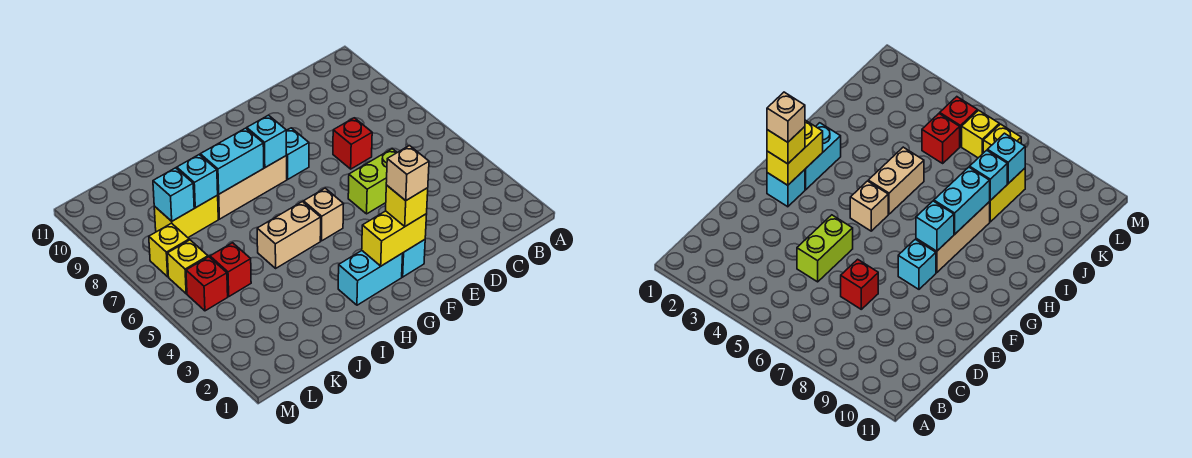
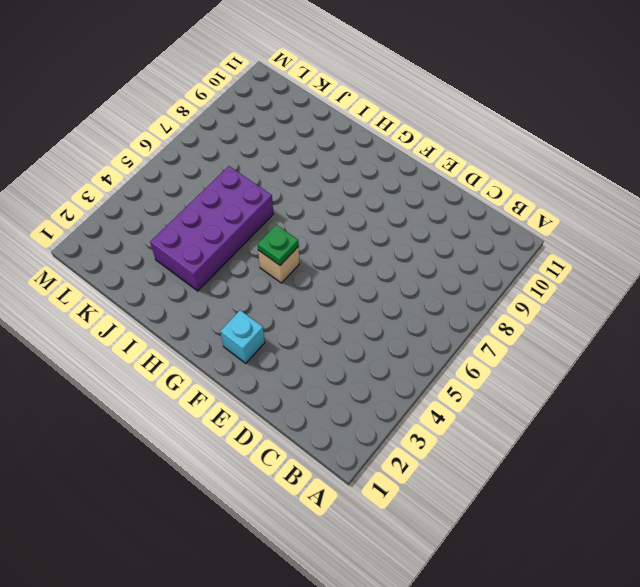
green plate G5 level 2 -> none
purple brick I3:J6 level 1 -> tan brick H5:I5 level 1
none -> lime brick D5:E5 level 1
none -> red brick D7 level 1
none -> cyan brick F8 level 1

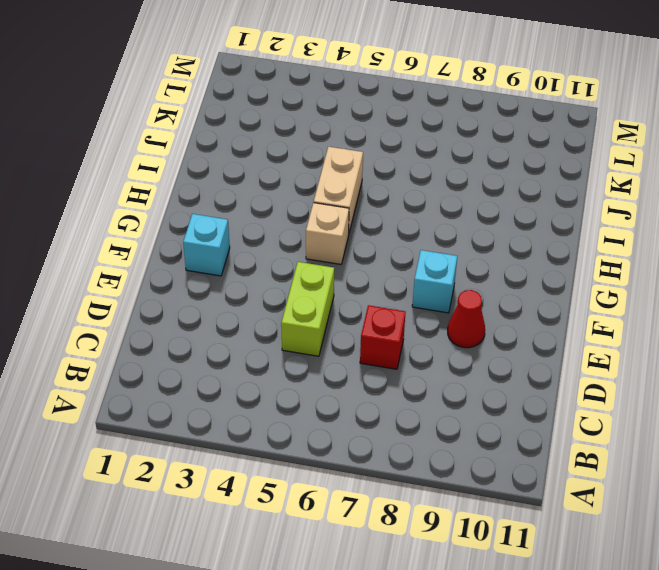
red cone E9 level 1 -> none
none -> cyan brick G2:H2 level 1
none -> tan brick G8:I8 level 1
none -> yellow brick J8:K8 level 1

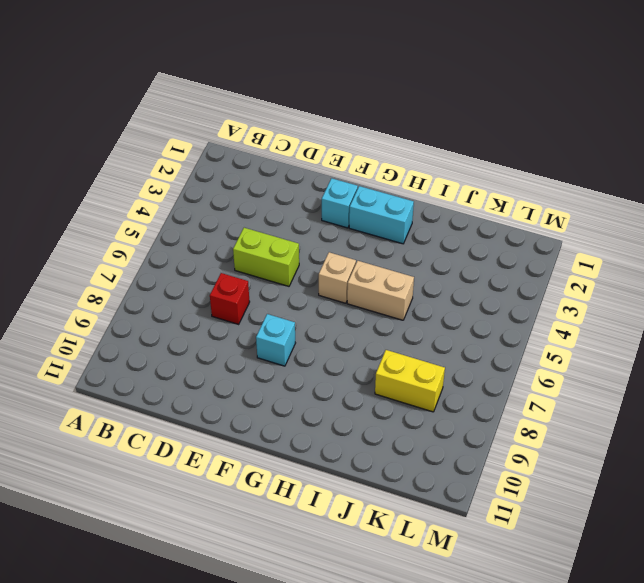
none -> tan brick G8:I8 level 1
none -> red brick K5 level 1
none -> red brick L5 level 1

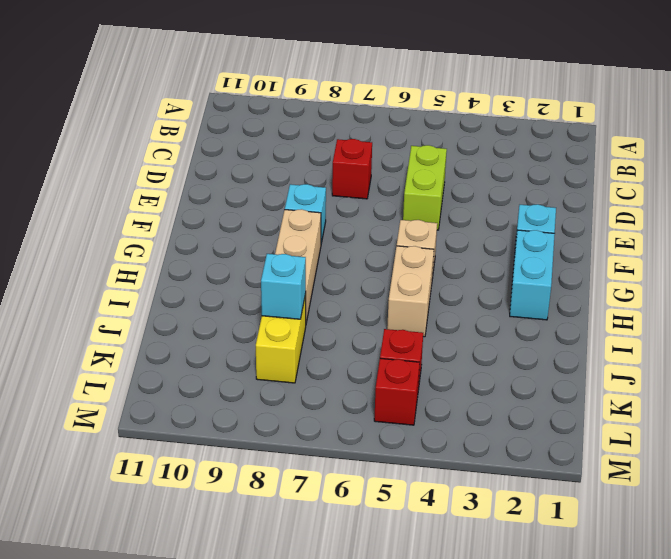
none -> yellow brick L6 level 1
none -> yellow brick L7 level 1
none -> yellow brick F2:G2 level 2

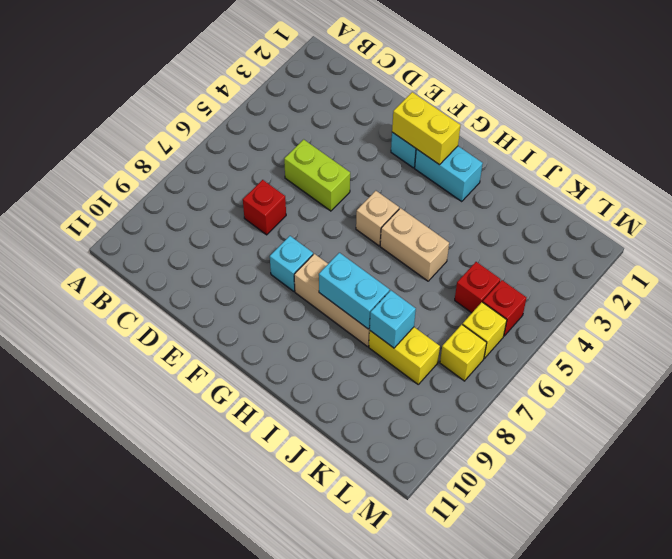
none -> cyan brick G8 level 2
none -> cyan brick K8 level 2
none -> yellow brick F2 level 3

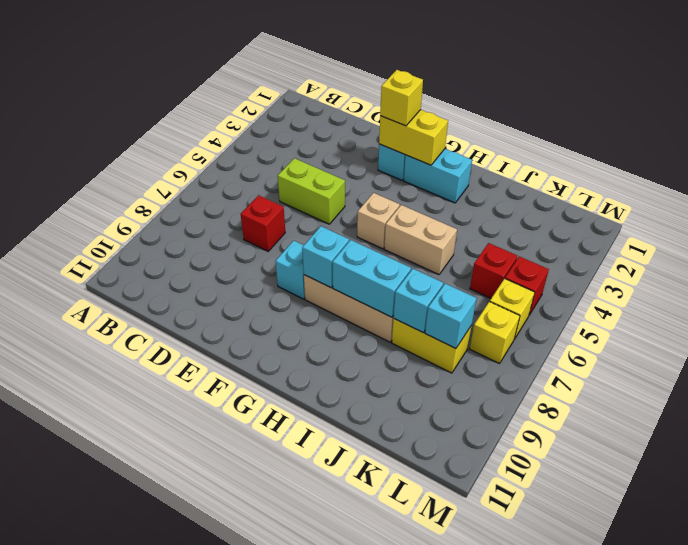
none -> tan brick F2 level 4

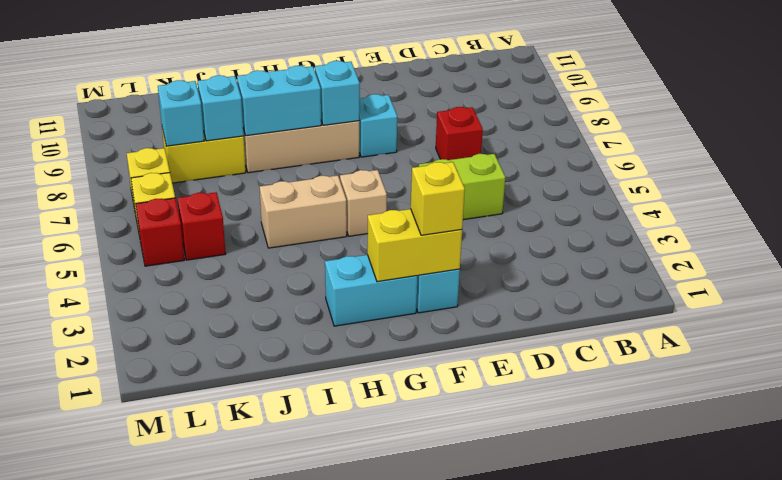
none -> tan brick F2 level 4

